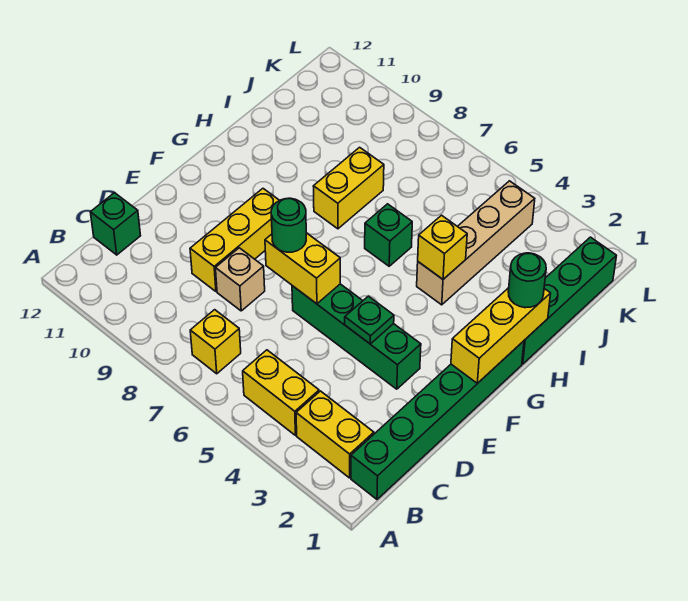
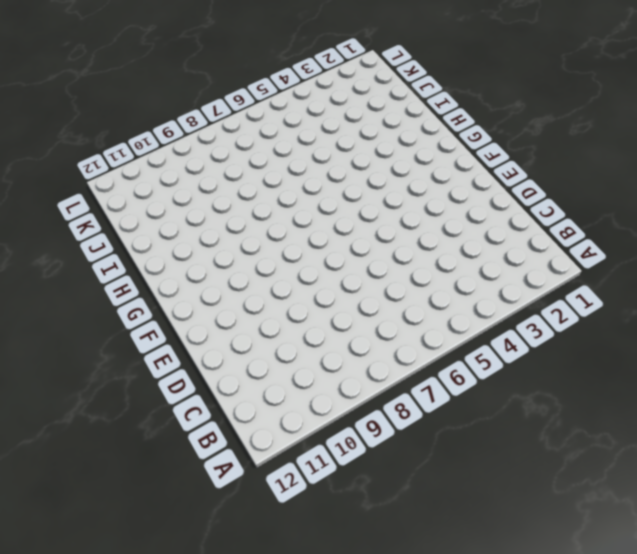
none -> green brick B1:G1 level 1
none -> yellow brick B2:B3 level 1
none -> yellow brick B4:B5 level 1

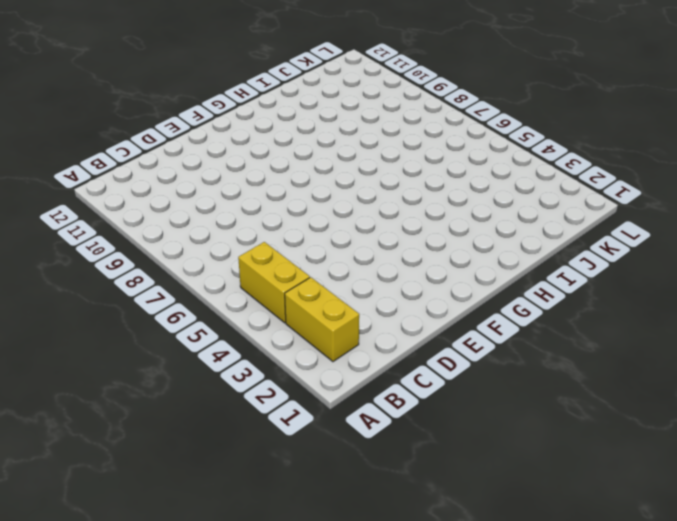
none -> green brick B1:G1 level 1
none -> yellow brick B7 level 1
none -> green brick C12 level 1

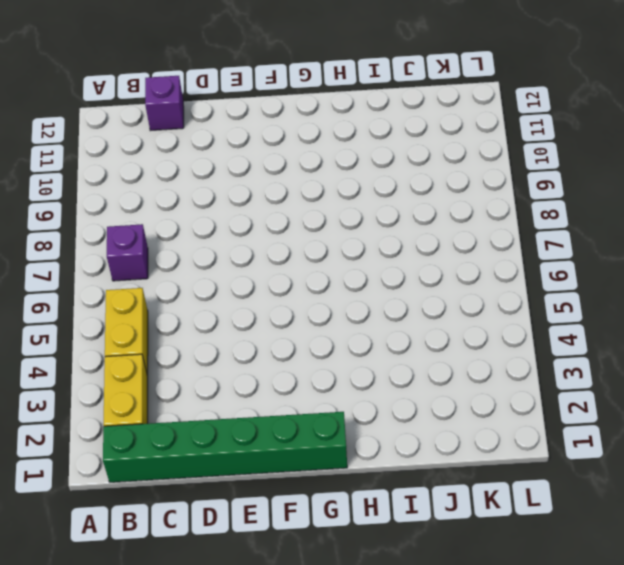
purple brick B7 level 1 -> yellow brick B7 level 1
purple brick C12 level 1 -> green brick C12 level 1
none -> tan brick D8 level 1
none -> yellow brick D9:F9 level 1
none -> green brick E3:E6 level 1

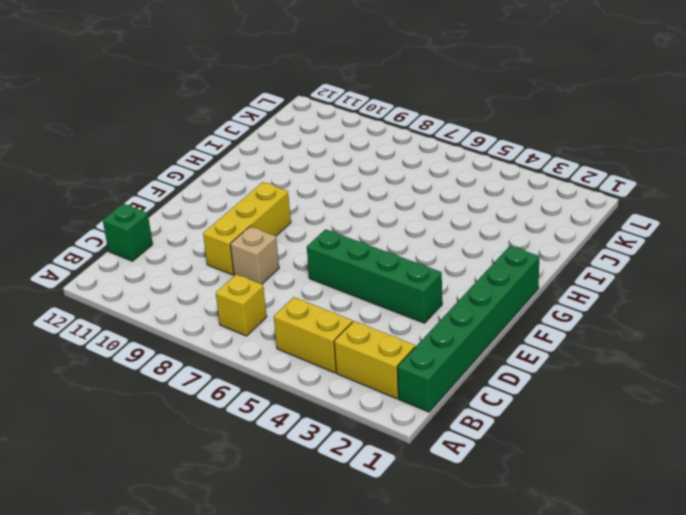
none -> green brick H1:K1 level 1
none -> tan brick H4:K4 level 1
none -> green brick H6 level 1

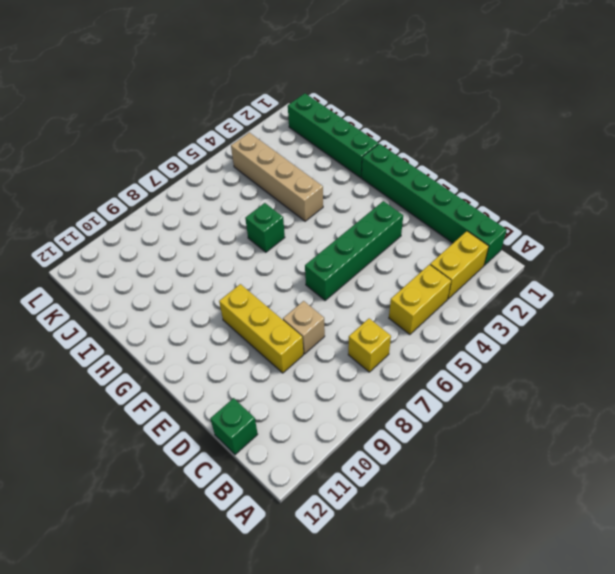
none -> yellow brick H8:I8 level 1
none -> green plate E4 level 2
none -> yellow brick E6:E7 level 2

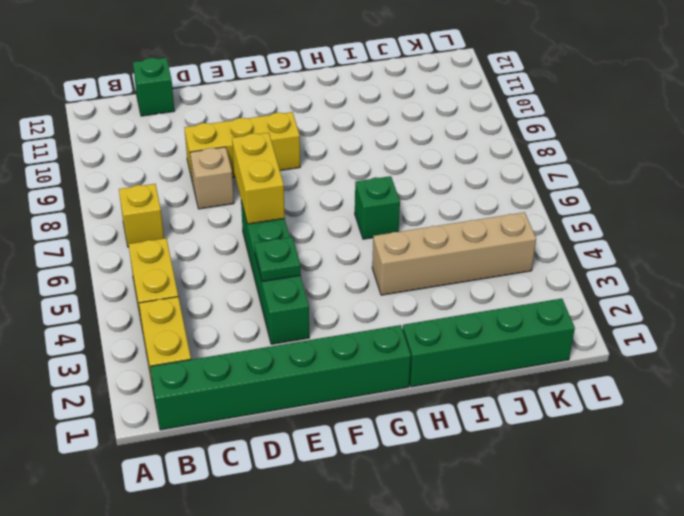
none -> yellow brick H8:I8 level 1
none -> yellow brick F1:H1 level 2
none -> yellow brick H4 level 2

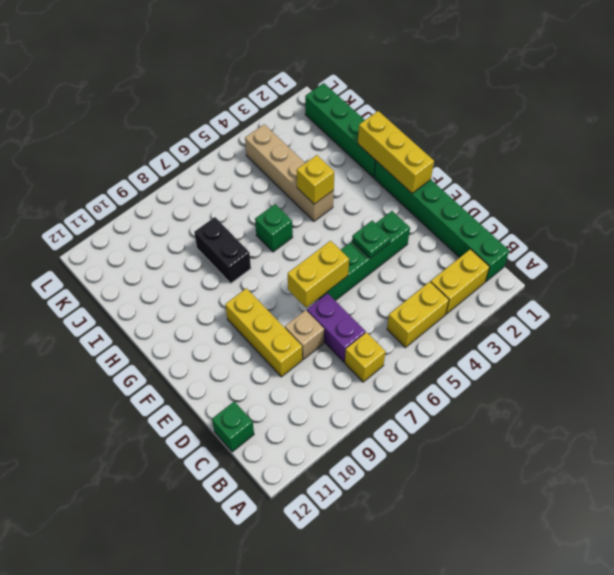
purple brick C7:D7 level 1 -> none
black brick H8:I8 level 1 -> yellow brick H8:I8 level 1
none -> green round brick E7 level 3
none -> green round brick H1 level 3

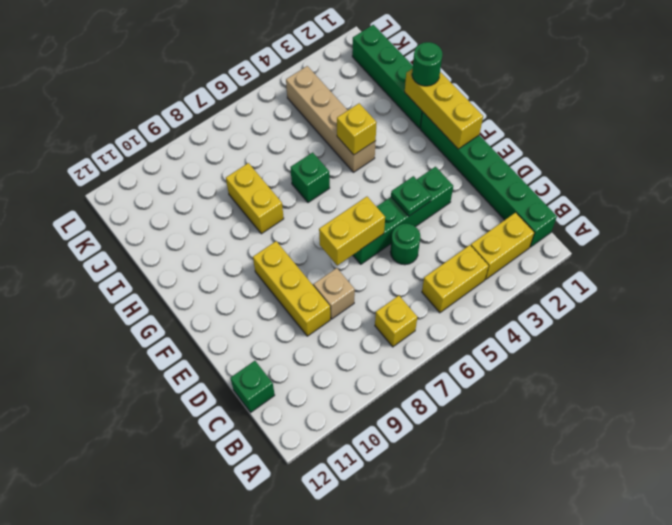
green round brick D5 level 1 -> green round brick E7 level 3

